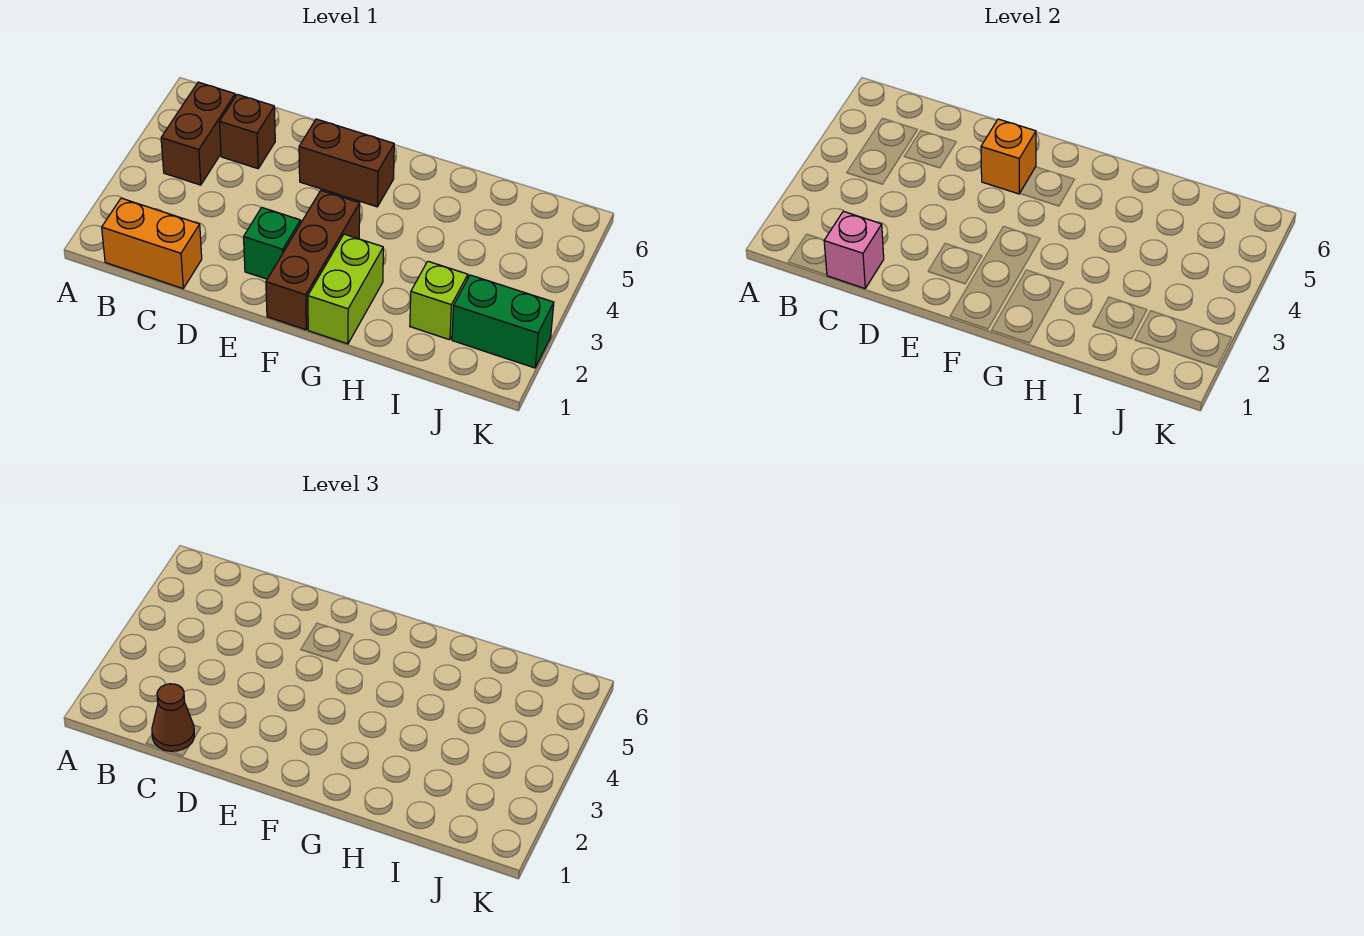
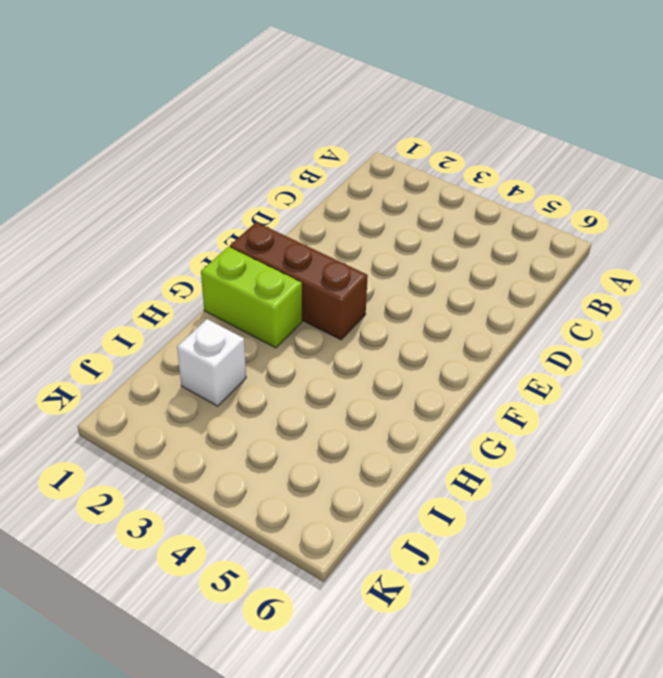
white brick I2 level 1 -> lime brick I2 level 1
none -> orange brick B1:C1 level 1
none -> brown brick B4:B5 level 1
none -> brown brick C5 level 1

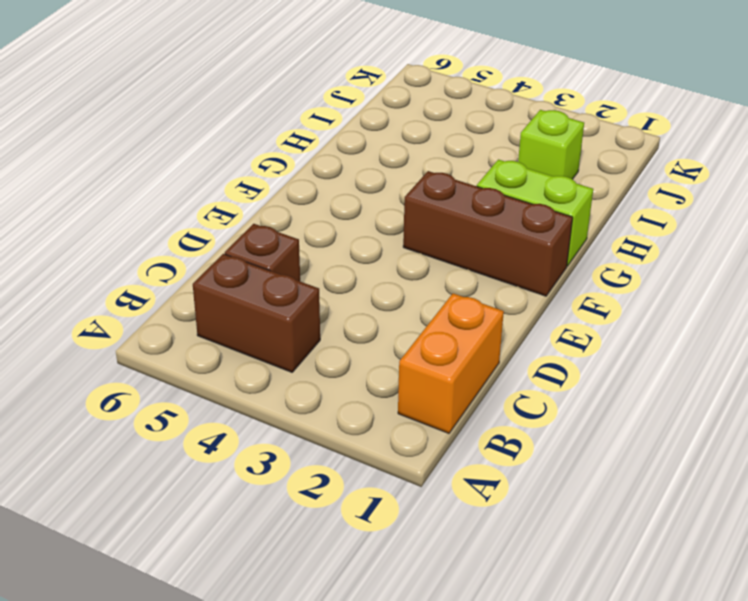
none -> green brick E2 level 1
none -> brown brick E5:F5 level 1
none -> green brick J2:K2 level 1

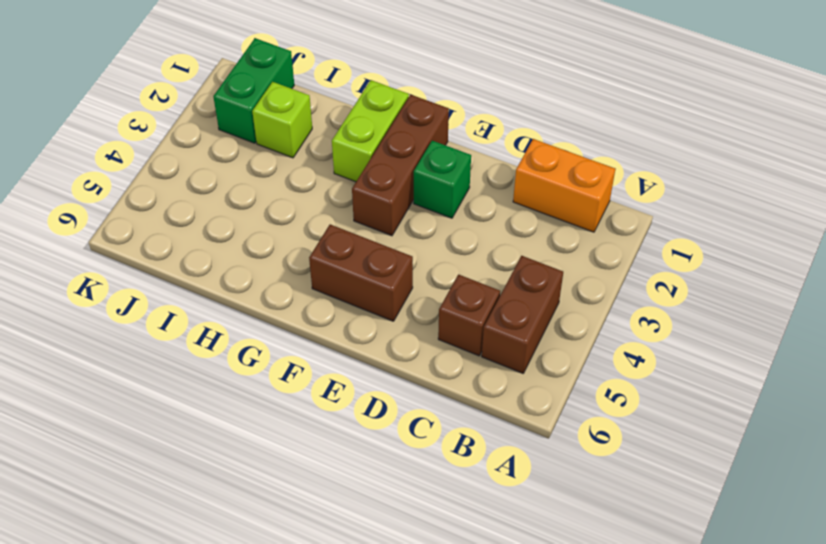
green brick J1:J2 level 1 -> green brick J2:K2 level 1
none -> pink brick C1 level 2
none -> orange brick E5 level 2
none -> brown cone C1 level 3

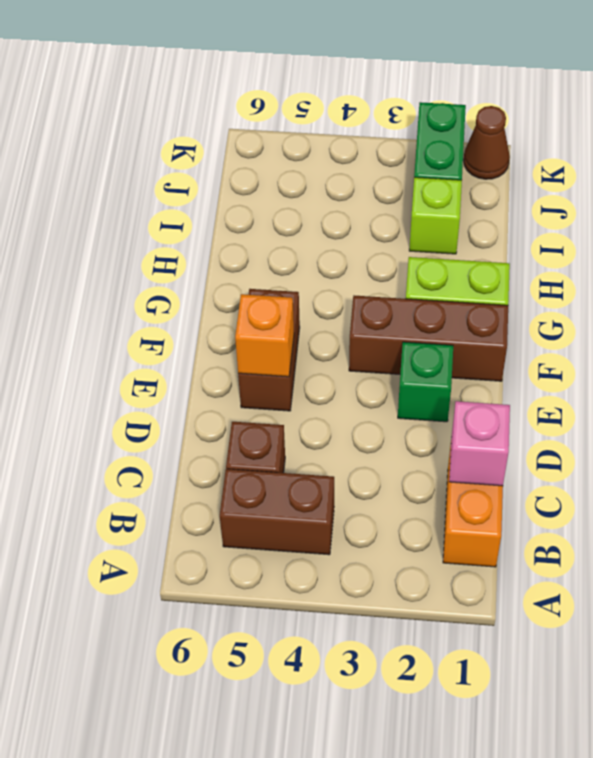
brown cone K1 level 1 -> brown cone C1 level 3

